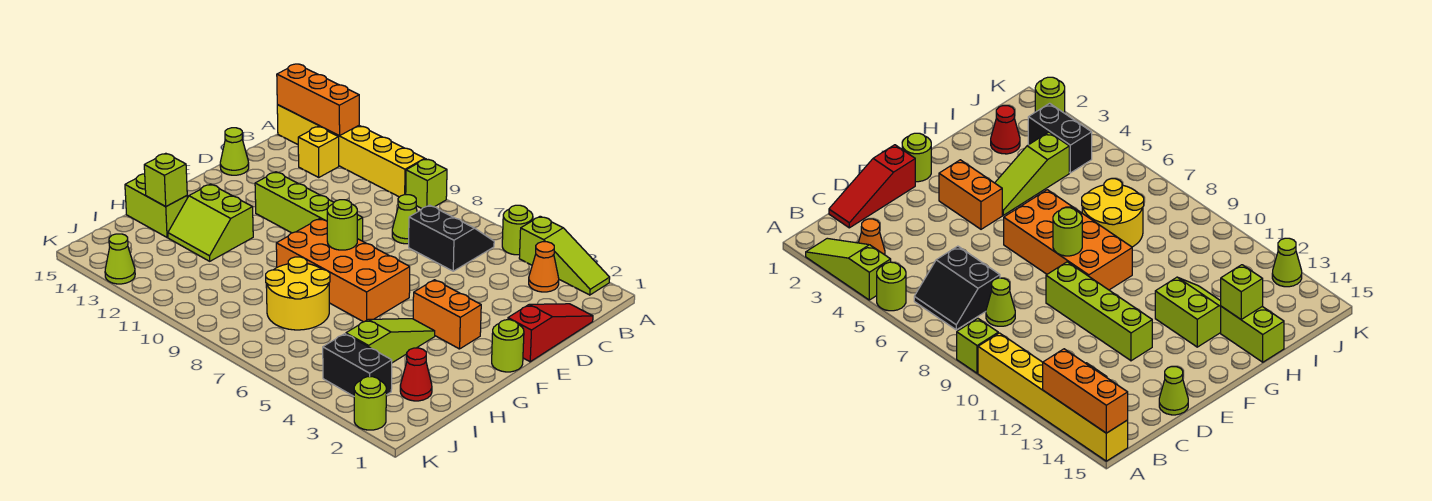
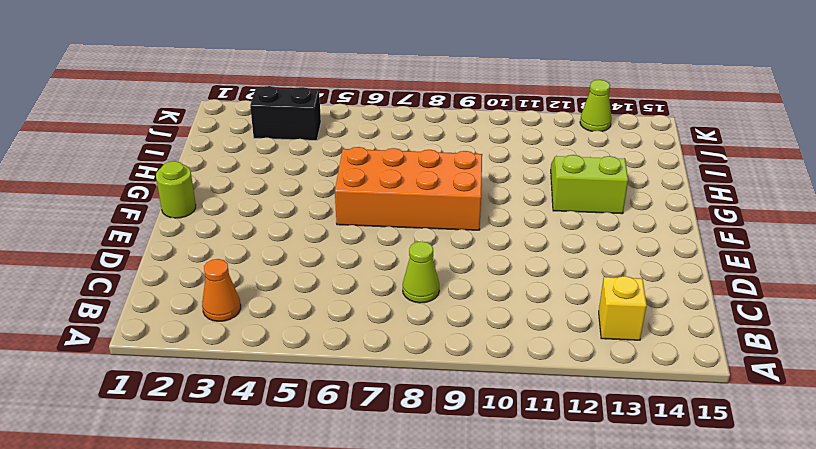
none -> lime slope A2:A4 level 1 top 4
none -> lime round brick A5 level 1
none -> lime brick A9 level 1

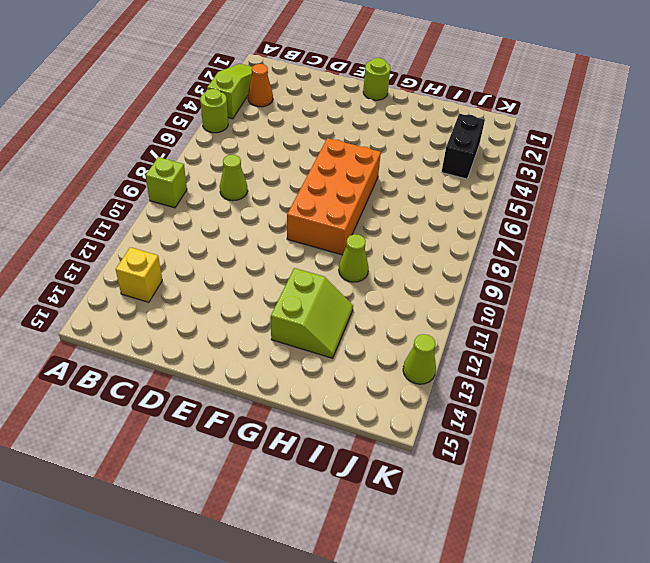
lime cone H10 level 1 -> lime cone D15 level 1
none -> yellow brick A10:A15 level 1
none -> black slope B6:C7 level 1 top C
none -> red slope C1:E1 level 1 top E

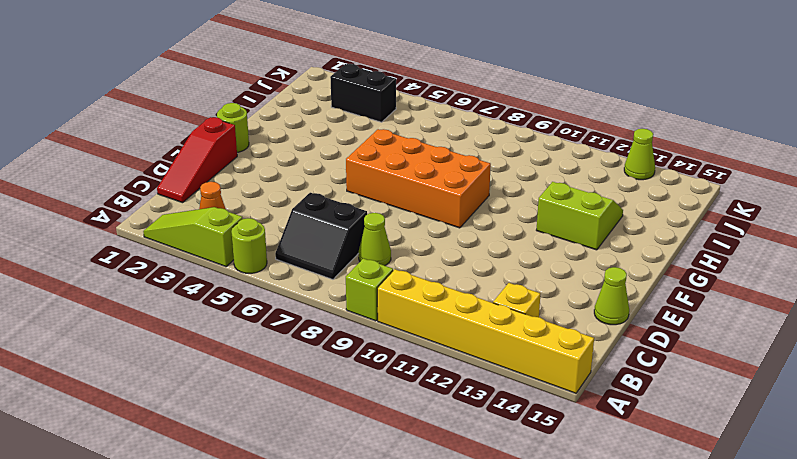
none -> lime brick E9:E12 level 1
none -> orange brick F3:F4 level 1
none -> lime slope G4:I4 level 1 top I

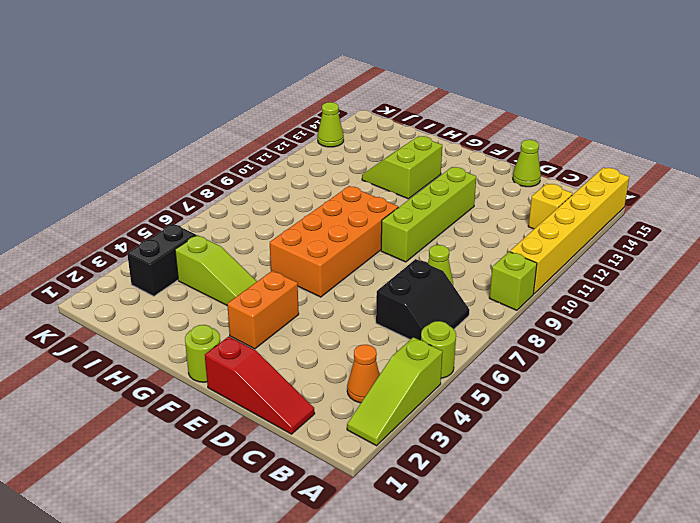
none -> yellow round brick H7:I8 level 1
none -> lime brick H14:H15 level 1
none -> red cone I2 level 1

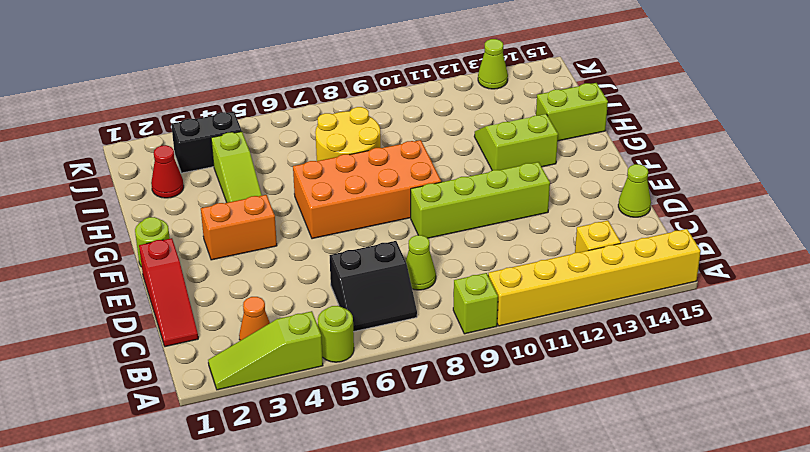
none -> lime round brick K2 level 1
none -> orange brick A13:A15 level 2
none -> lime round brick F8 level 2

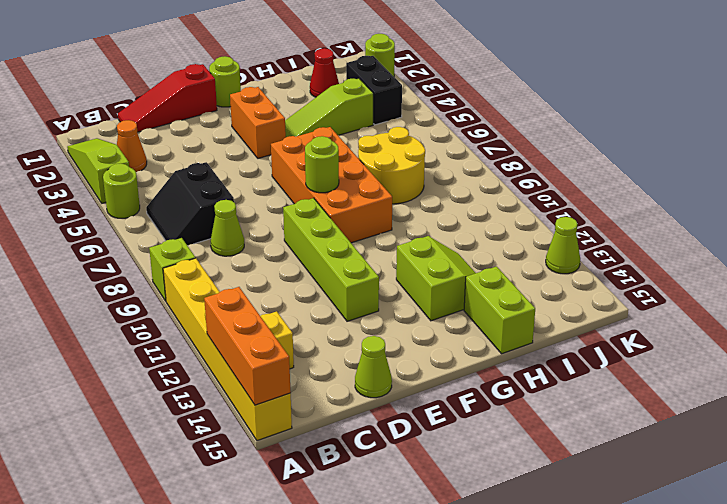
none -> lime brick H14 level 2

